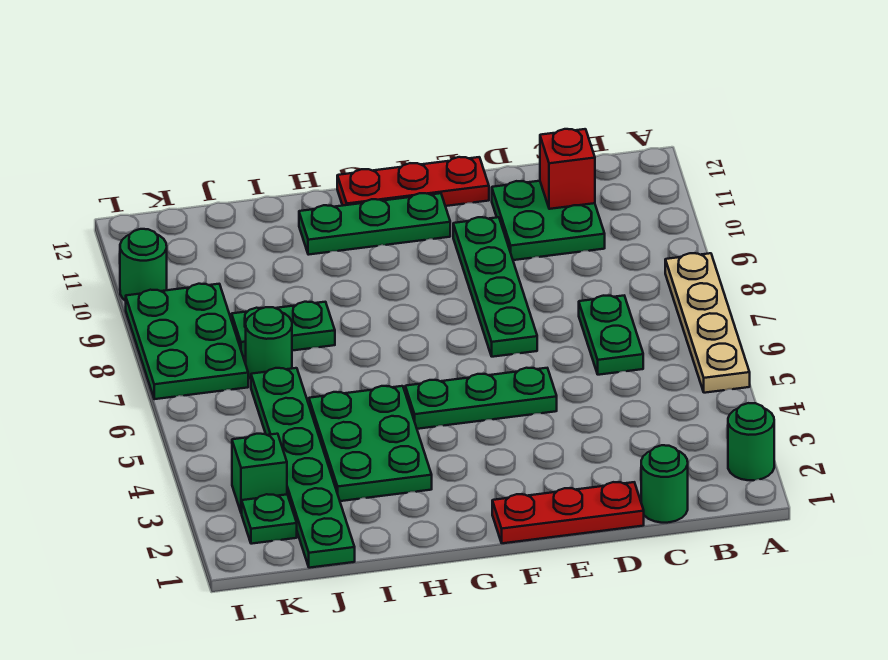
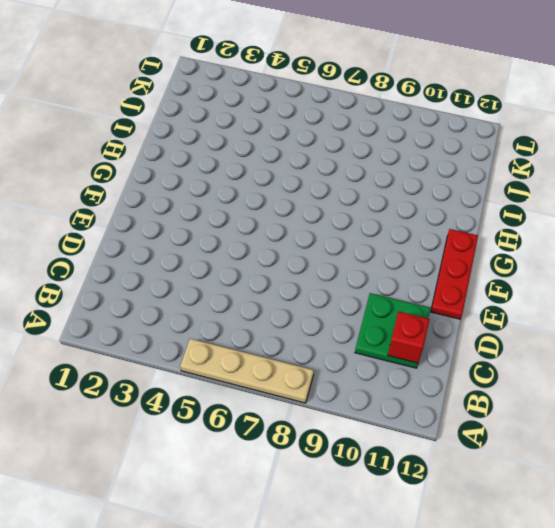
none -> green round brick A2 level 1
none -> green round brick C1 level 1
none -> green plate C6:C7 level 1

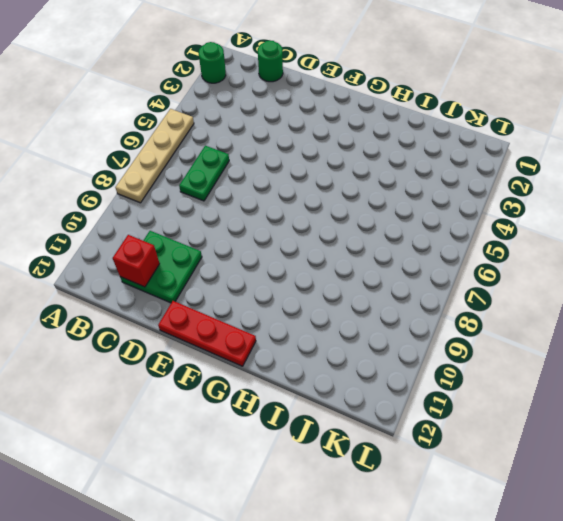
none -> red plate D1:F1 level 1
none -> green plate E5:G5 level 1
none -> green plate E7:E10 level 1

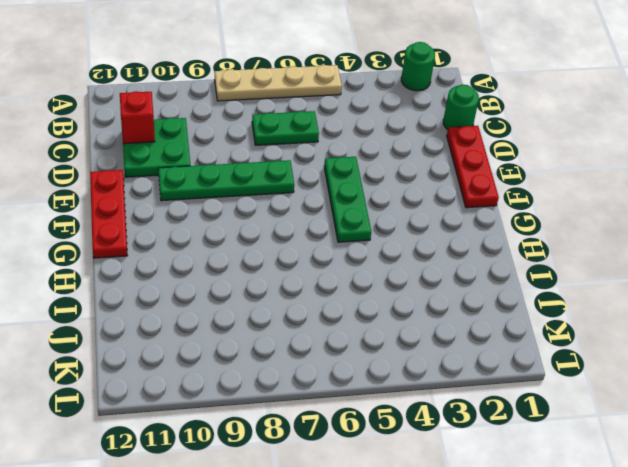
none -> green plate F11:H11 level 1
none -> green plate H3:I5 level 1
none -> green plate I8:J8 level 1

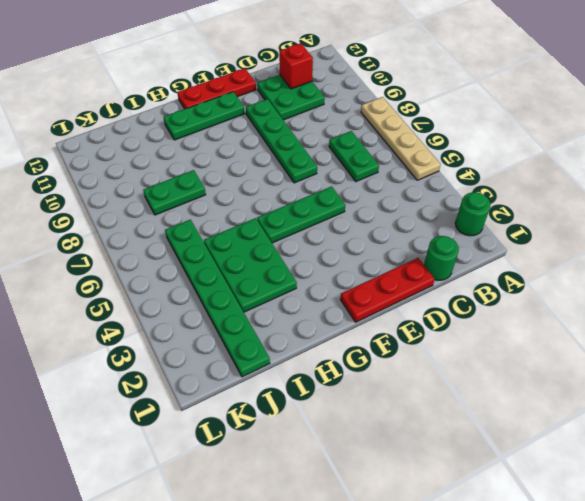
none -> green round brick J7 level 1
none -> green plate K2 level 1
none -> green brick K3 level 1

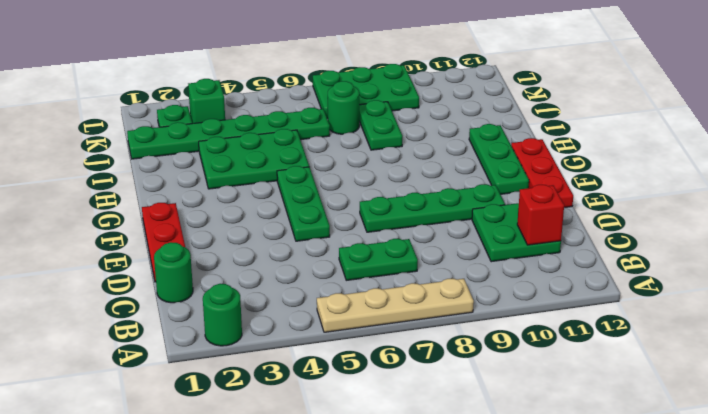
none -> green round brick L10 level 1

